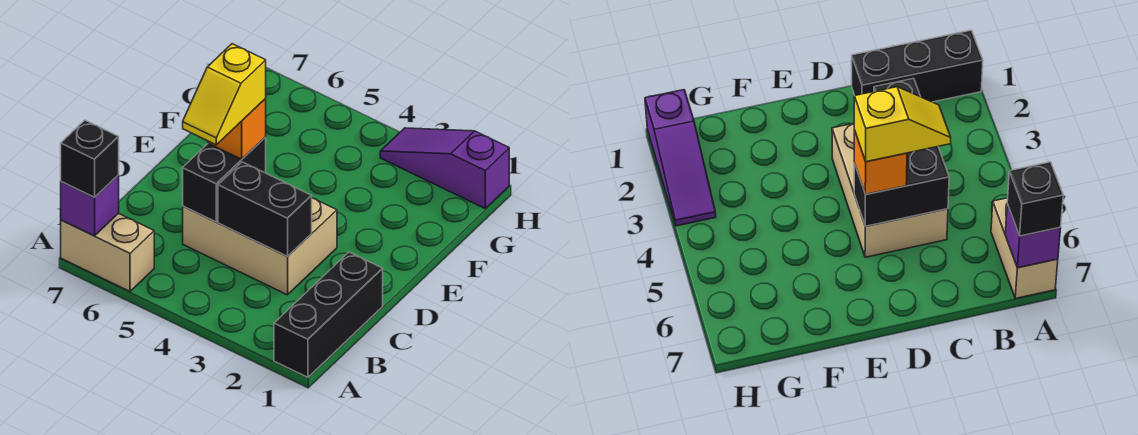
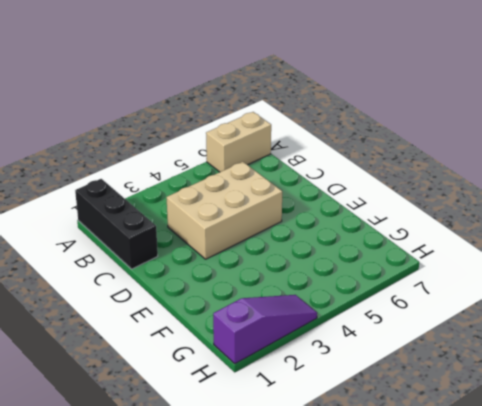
none -> purple brick A7 level 2
none -> black brick C3:C4 level 2

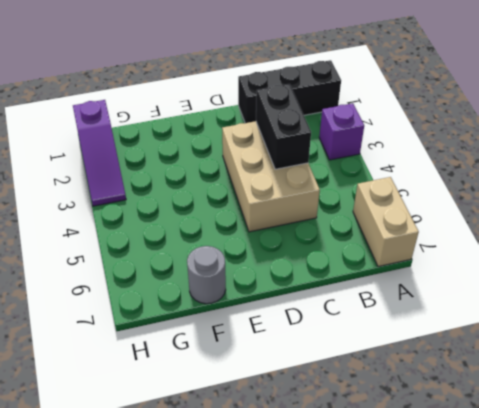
purple brick A3 level 1 -> purple brick A7 level 2
grey round brick F7 level 1 -> none
none -> black brick C5:D5 level 2
none -> black brick A7 level 3

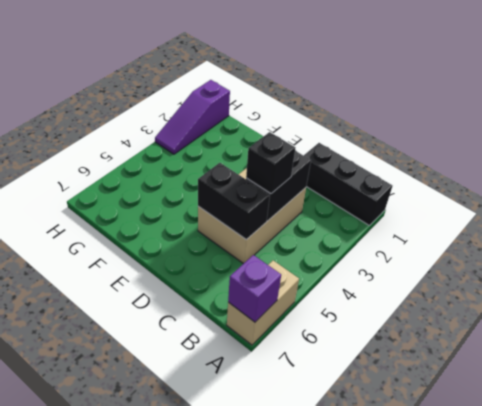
black brick C4 level 3 -> black brick A7 level 3
none -> orange brick D5 level 3
none -> yellow slope C5:D5 level 4 top D

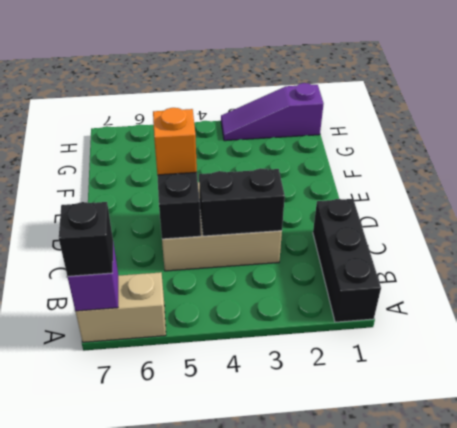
none -> yellow slope C5:D5 level 4 top D

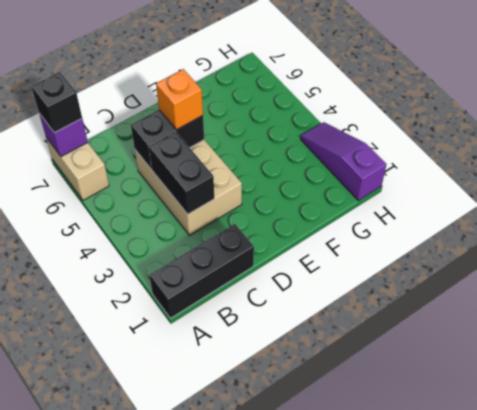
none -> yellow slope C5:D5 level 4 top D

